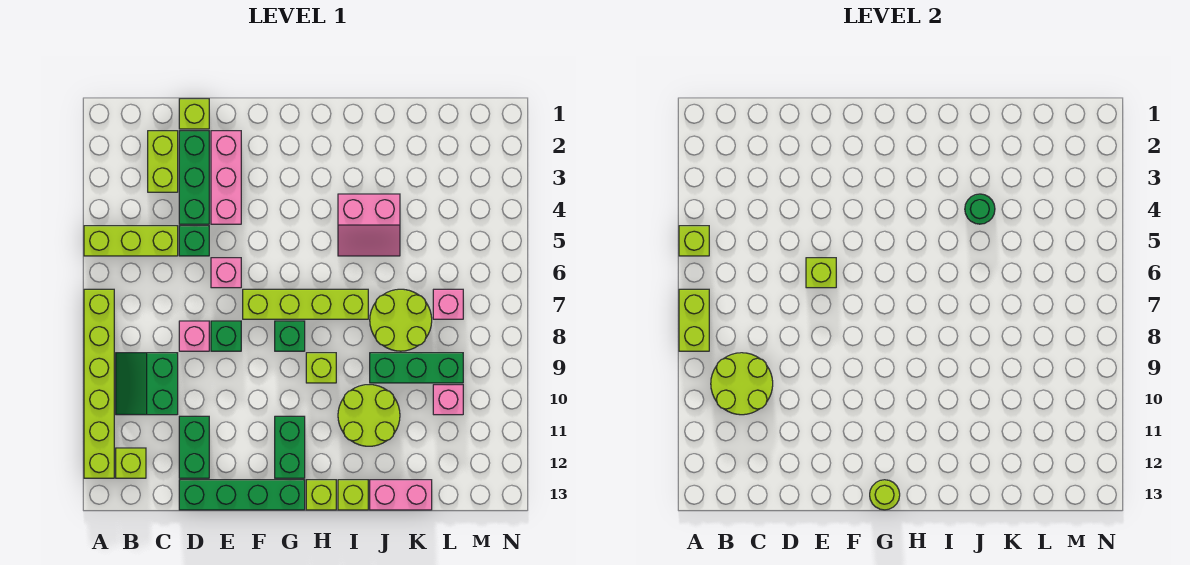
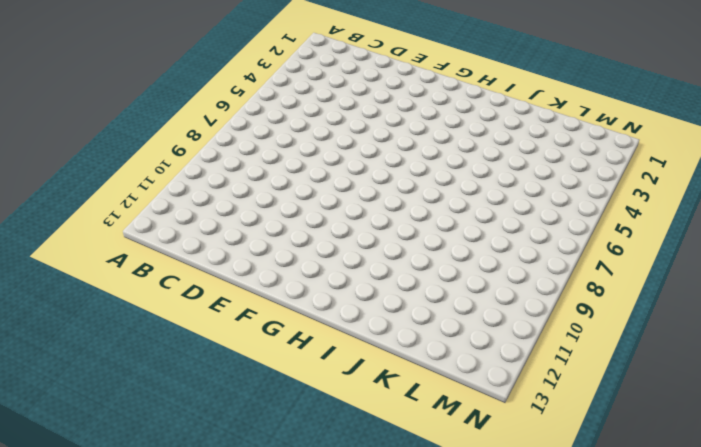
none -> lime brick A5:C5 level 1
none -> lime brick A7:A12 level 1
none -> green slope B9:C10 level 1 top C
none -> lime brick B12 level 1

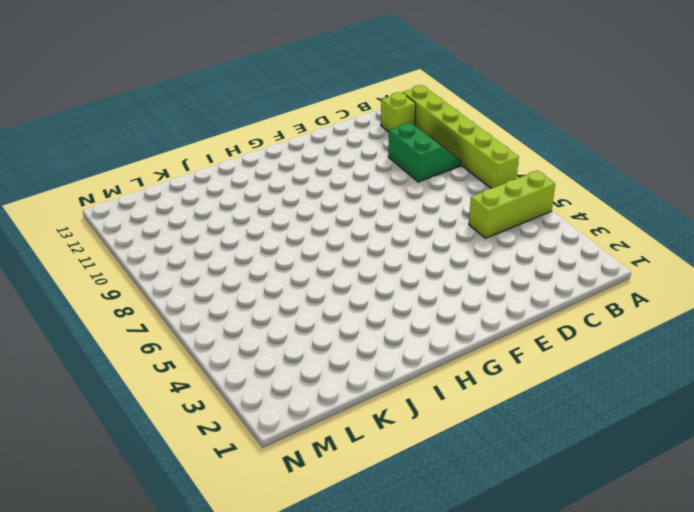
none -> lime brick C2:C3 level 1
none -> lime brick D1 level 1
none -> green brick D2:D4 level 1
none -> green brick D5 level 1

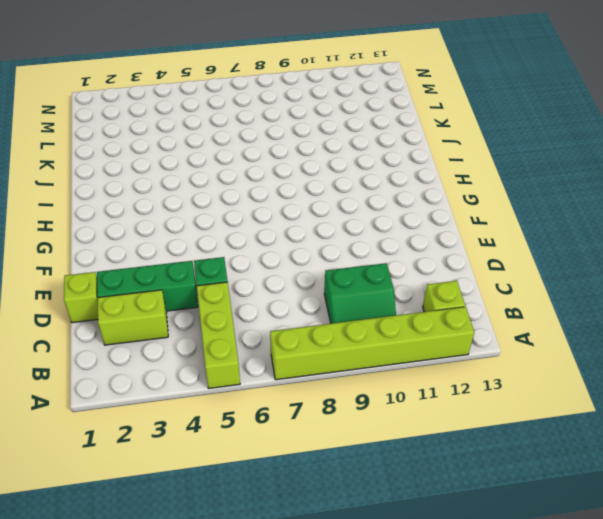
none -> pink brick D8 level 1
none -> green brick D11:D12 level 1
none -> green brick D13:G13 level 1
none -> pink brick E2:E4 level 1

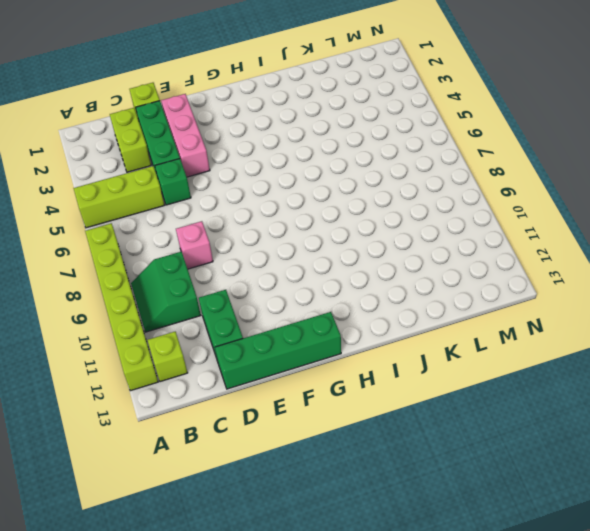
none -> pink brick E6 level 1
none -> green brick E8 level 1
none -> lime brick F7:I7 level 1
none -> green brick G8 level 1

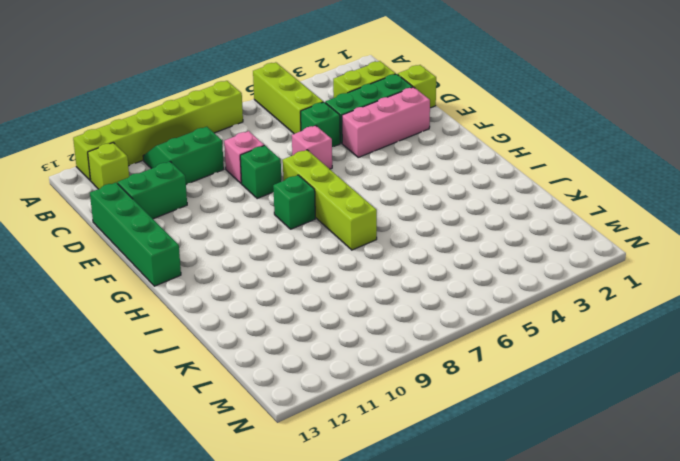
none -> green brick G11:G12 level 1
none -> lime brick H9 level 1
none -> lime brick H13 level 1
none -> pink slope I4:J5 level 1 top 4

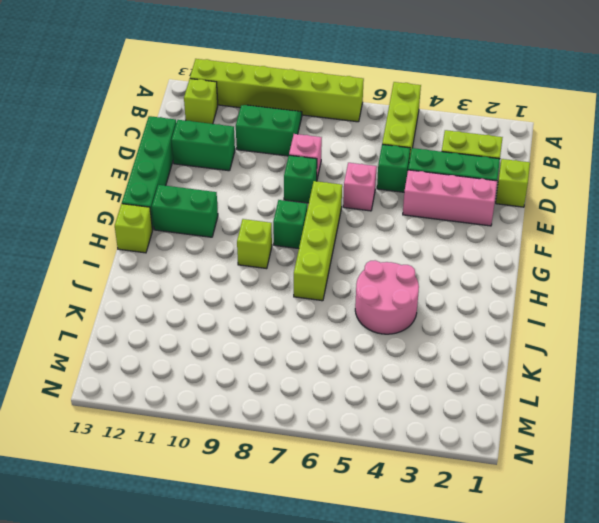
pink round brick I4:J5 level 1 -> pink slope I4:J5 level 1 top 4
none -> lime round brick I10:J11 level 1
none -> lime brick I13 level 1
none -> lime round brick J7:K8 level 1
none -> green brick J9:L9 level 1

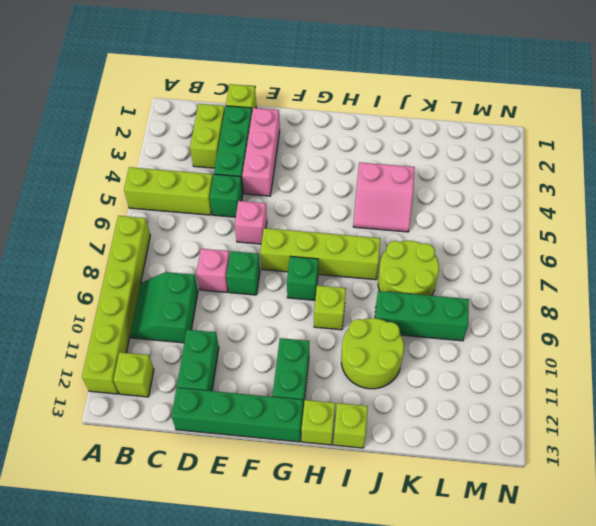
none -> pink brick J13:K13 level 1
none -> pink brick L7 level 1
none -> pink brick L10 level 1
none -> lime brick A5 level 2

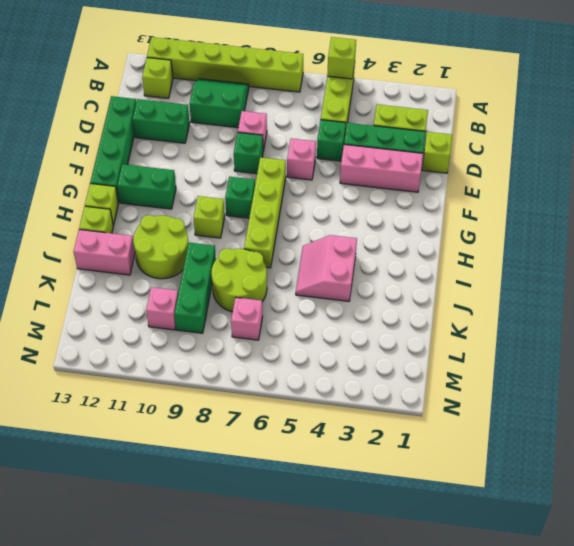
pink brick J12:J13 level 1 -> pink brick J13:K13 level 1
none -> lime brick A7:A8 level 2
none -> lime round brick B9:C10 level 2
none -> lime brick E6 level 2
none -> lime round brick G13 level 2

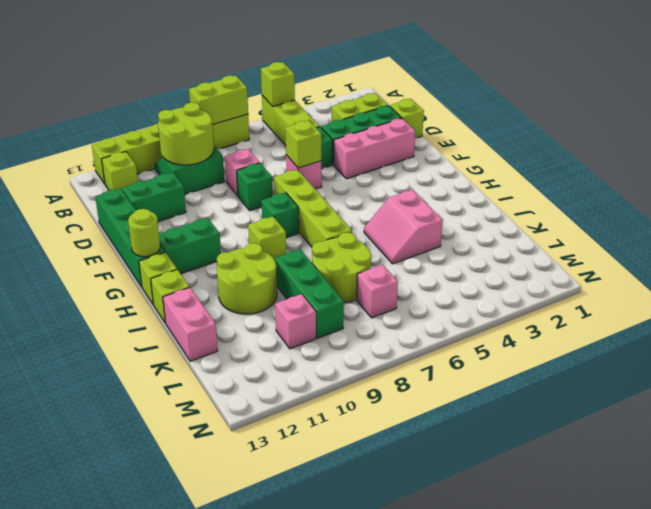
none -> green round brick J4 level 2

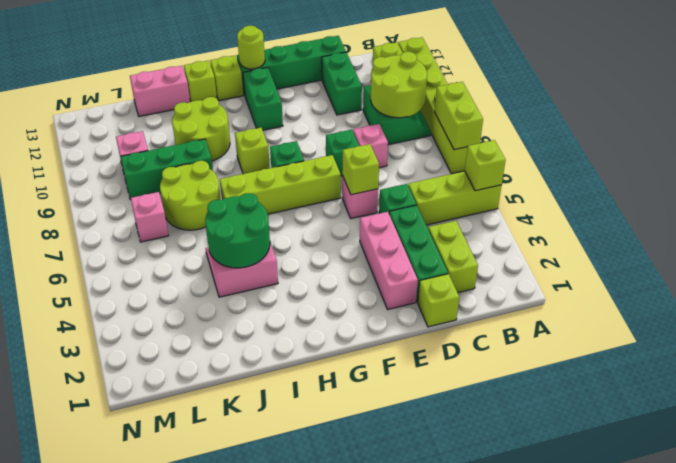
green round brick I4:J5 level 2 -> green round brick J4 level 2

